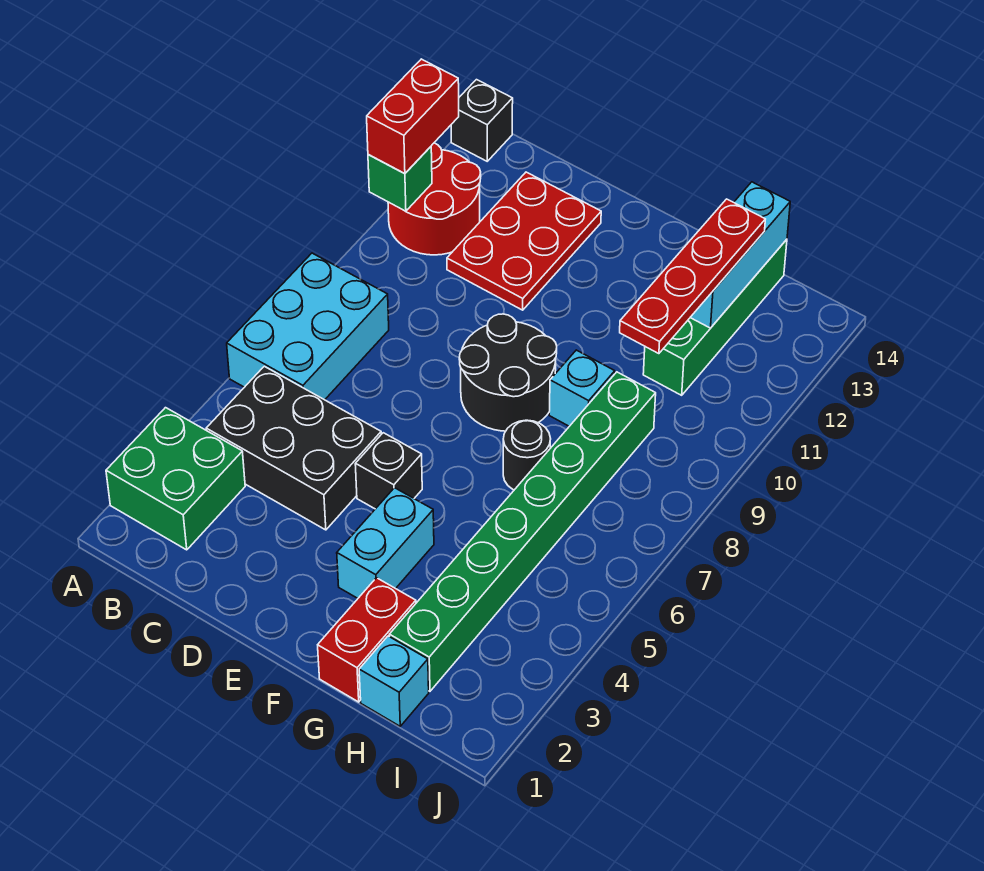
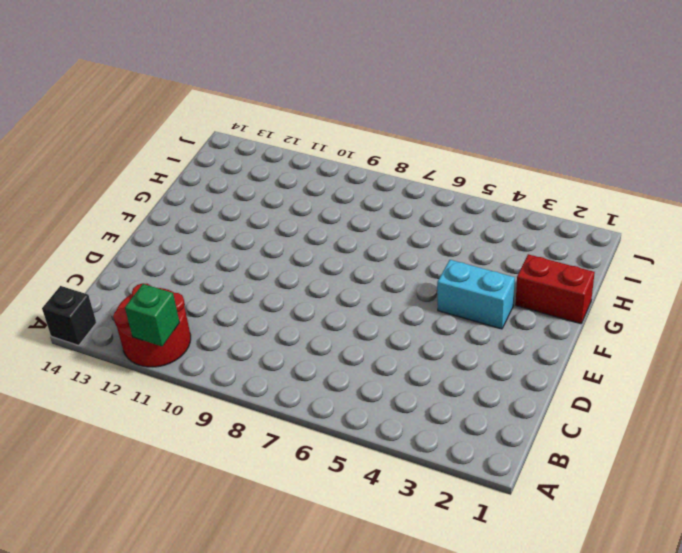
none -> green brick A2:B3 level 1
none -> cyan brick A6:B8 level 1
none -> black brick B4:D5 level 1

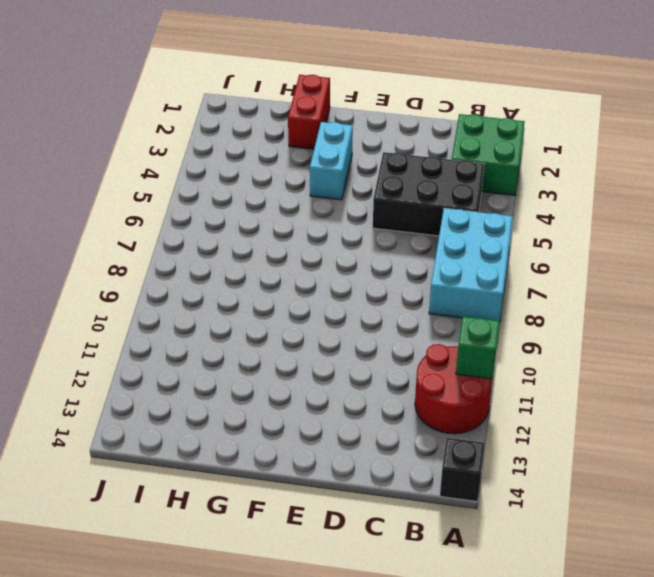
none -> red plate C11:D13 level 1
none -> black brick E5 level 1
none -> black round brick E8:F9 level 1

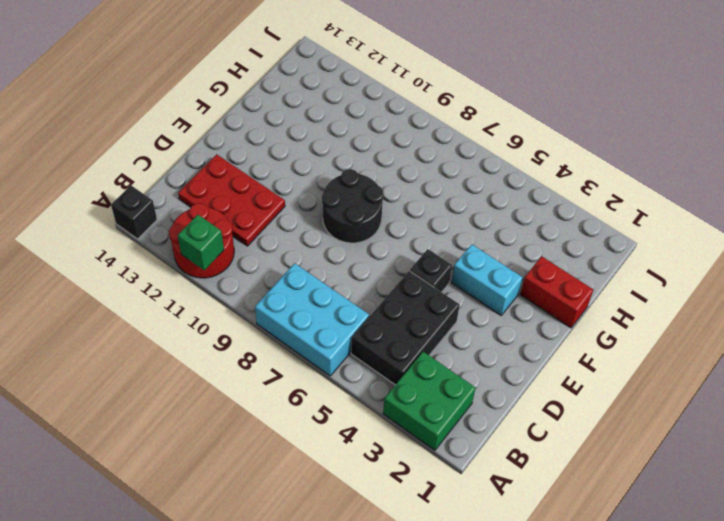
none -> black round brick G7 level 1
none -> cyan brick G9 level 1
none -> cyan brick H1 level 1

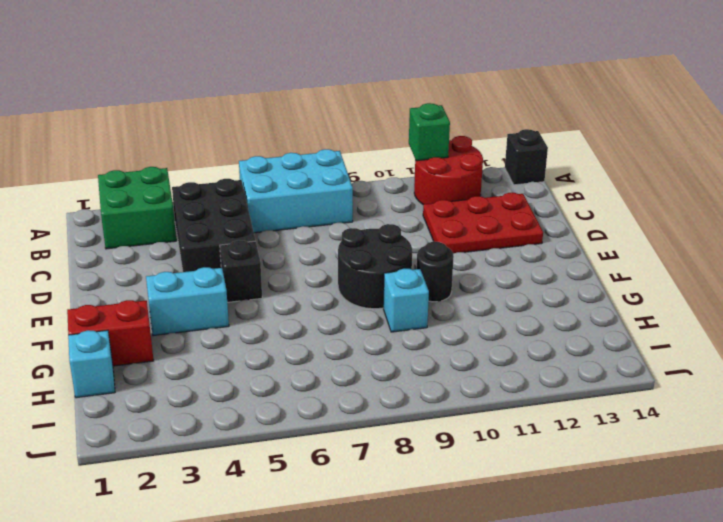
black round brick F10 level 1 -> black round brick G7 level 1
none -> green brick H2:H9 level 1
none -> green brick H11:H14 level 1
none -> cyan brick H12:H14 level 2

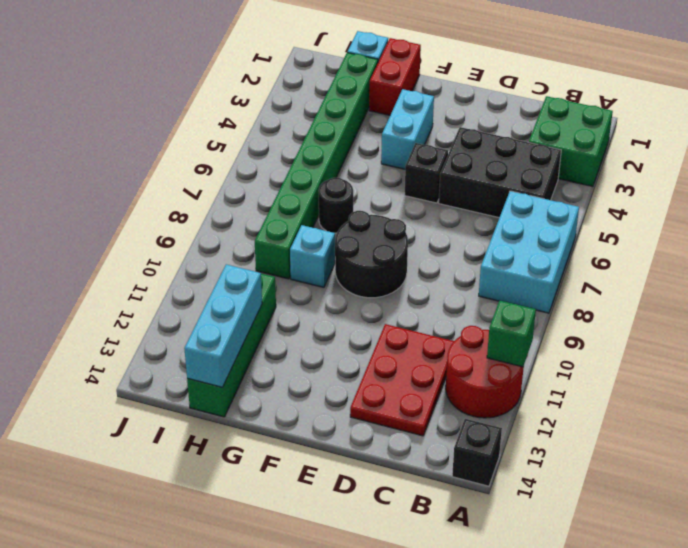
none -> red brick A11:A12 level 3
none -> red plate H10:H13 level 3

